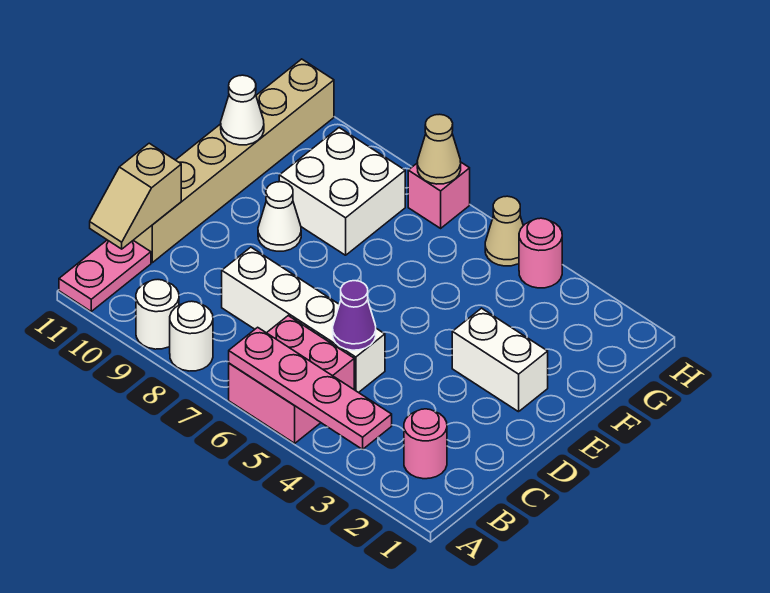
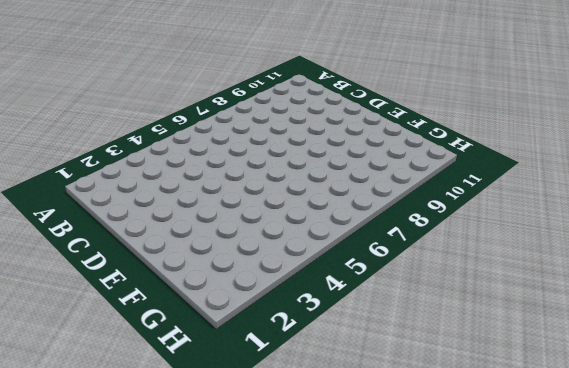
none -> pink brick A5:B6 level 1
none -> white round brick A8 level 1
none -> white round brick A9 level 1

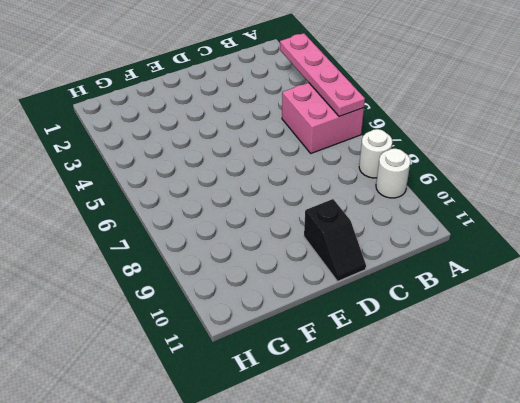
black slope D10:D11 level 1 top 10 -> tan brick C11:H11 level 1
none -> pink plate A11:B11 level 1
none -> pink round brick B2 level 1
none -> white brick C5:C8 level 1

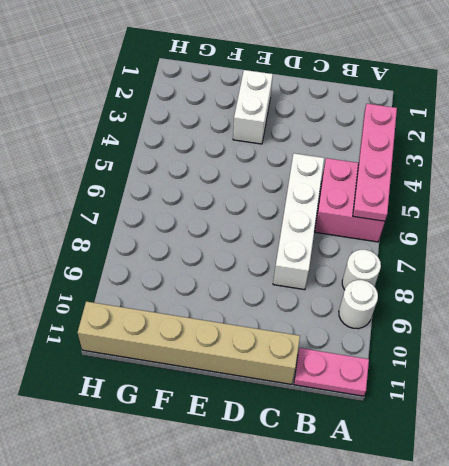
none -> pink round brick B2 level 1
none -> white cone E9 level 1
none -> white brick F8:G9 level 1

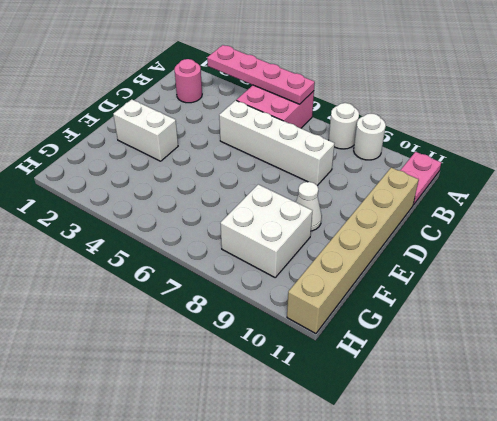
none -> pink round brick H4 level 1
none -> tan cone H5 level 1
none -> pink brick H7 level 1

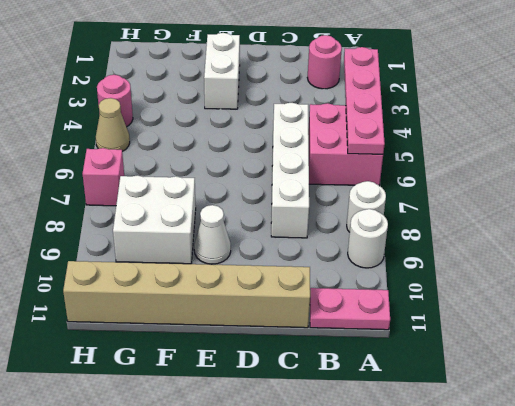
none -> tan slope B11:C11 level 2 top C
none -> purple cone C5 level 2
none -> white cone F11 level 2

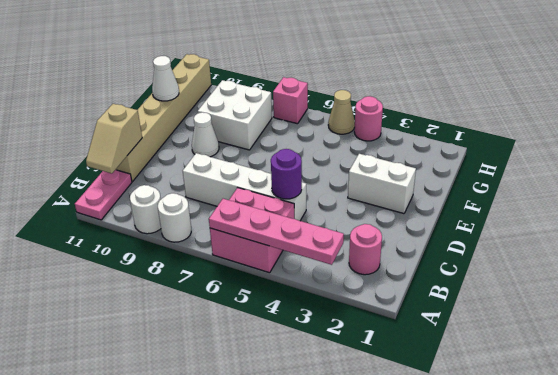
purple round brick C5 level 2 -> purple cone C5 level 2
none -> tan cone H7 level 2

